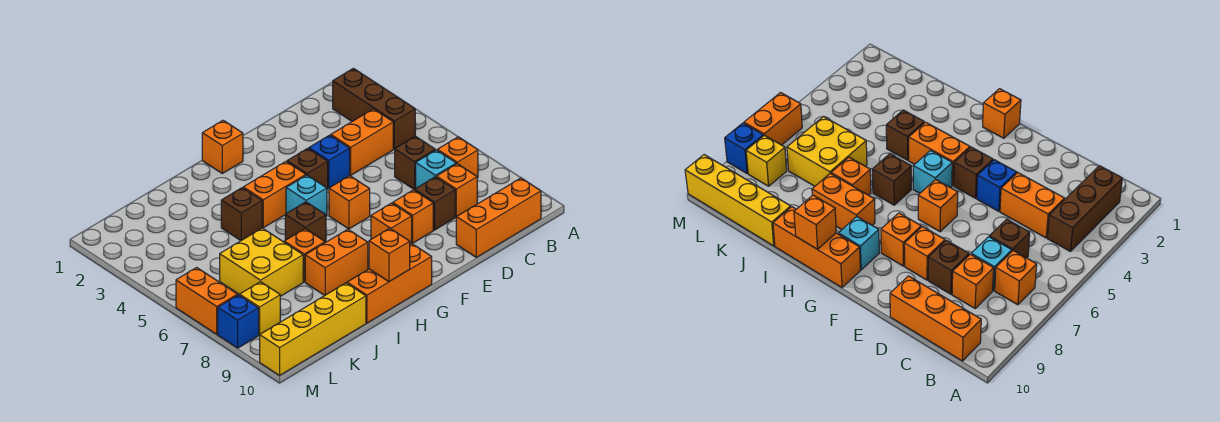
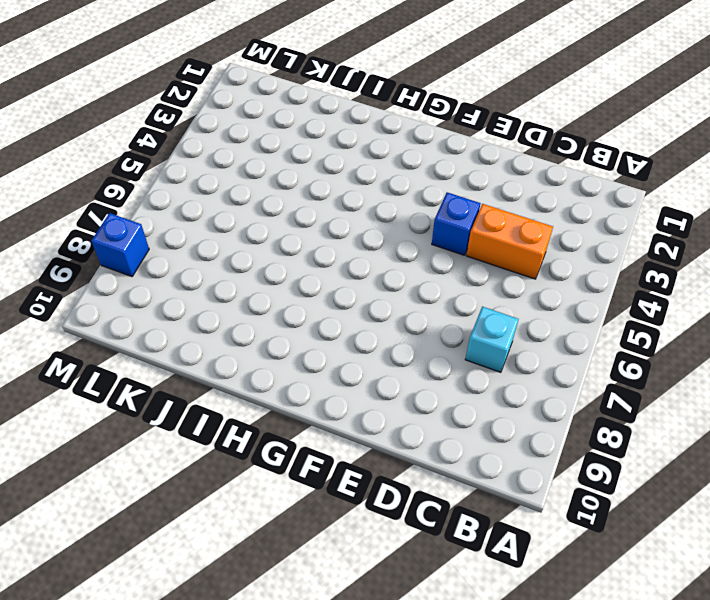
none -> brown brick B2:B4 level 1
none -> orange brick B7 level 1
none -> orange brick B10:D10 level 1

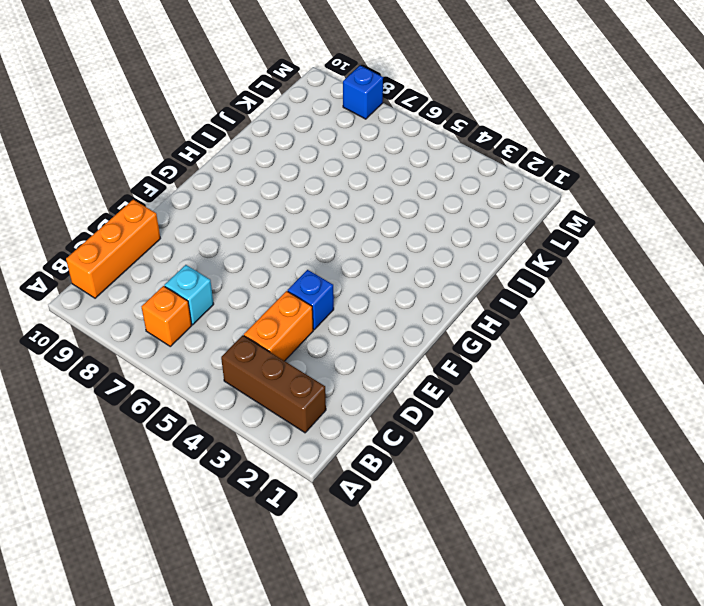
none -> brown brick C6 level 1
none -> orange brick C8 level 1
none -> brown brick D8 level 1

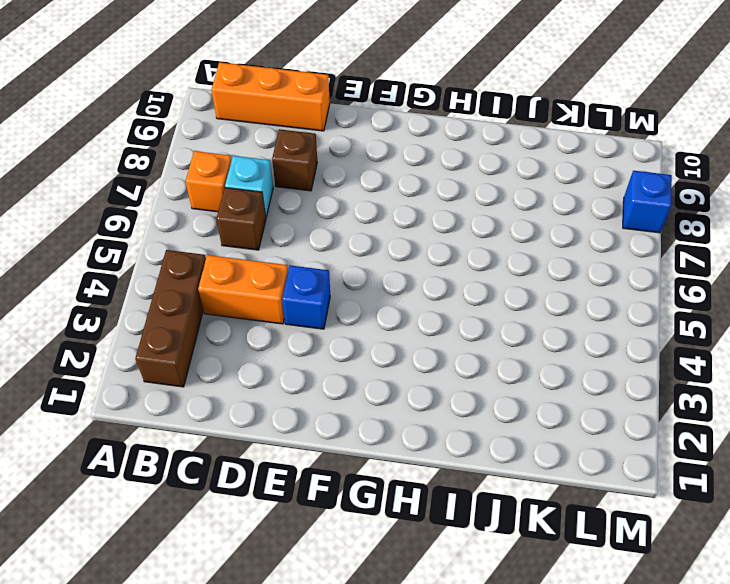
none -> orange brick C8 level 1
none -> orange brick E8 level 1
none -> brown brick F4 level 1

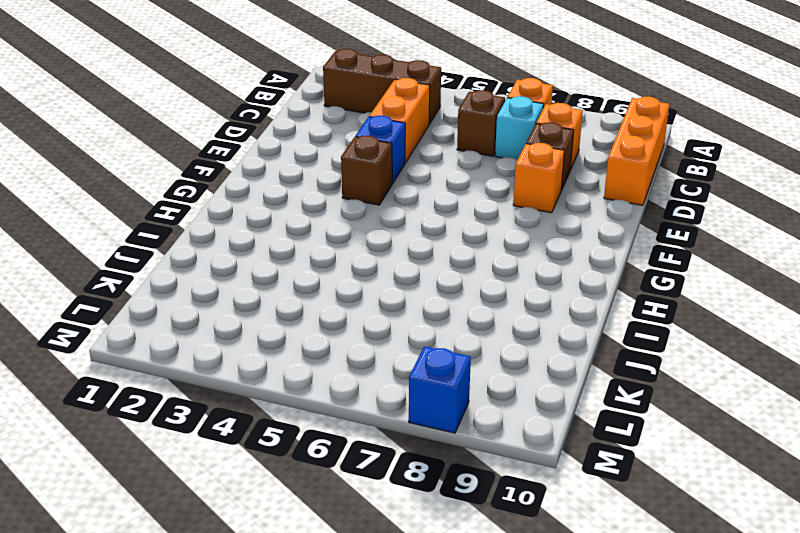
none -> orange brick F6 level 1
none -> orange brick F8 level 1
none -> orange brick G1 level 1

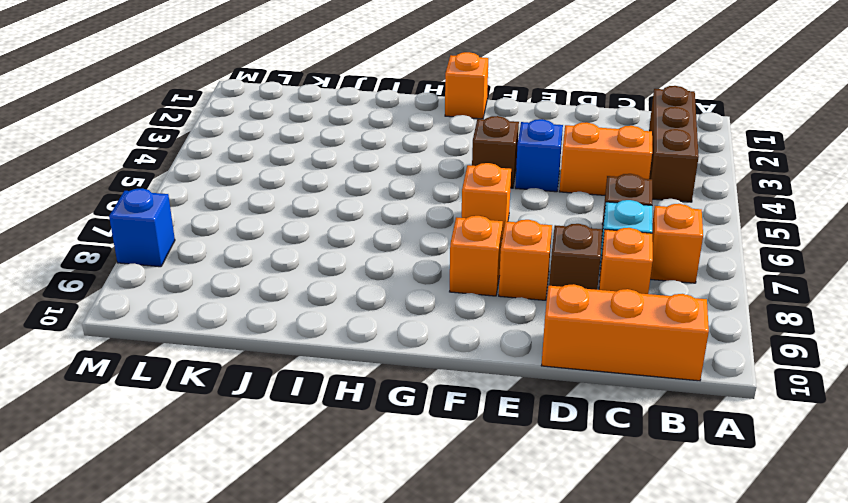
none -> orange brick G4:H4 level 1
none -> cyan brick G5 level 1
none -> cyan brick G9 level 1

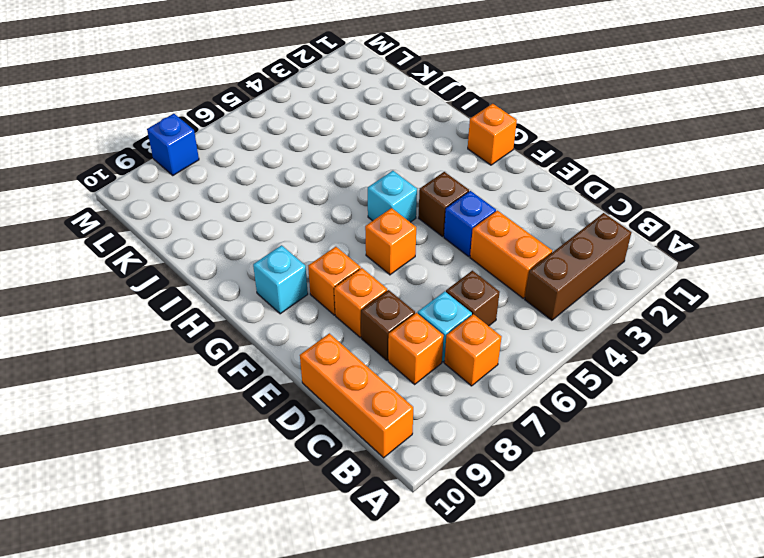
none -> orange brick G4:H4 level 1
none -> orange brick G10:I10 level 1
none -> brown brick H6 level 1

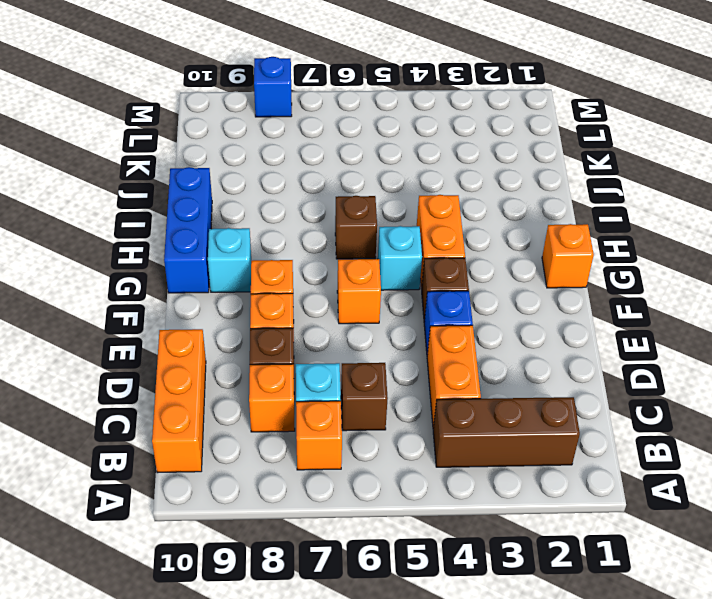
blue brick G10:I10 level 1 -> orange brick G10:I10 level 1
none -> orange brick H8:I8 level 1
none -> brown brick I4 level 1
none -> orange brick I7 level 1

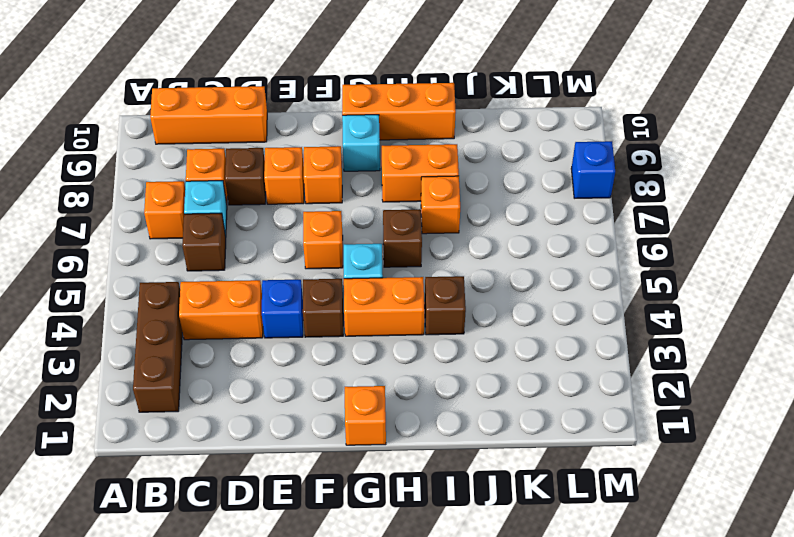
none -> yellow brick J6:K7 level 1
none -> yellow brick J10:M10 level 1
none -> yellow brick L8 level 1

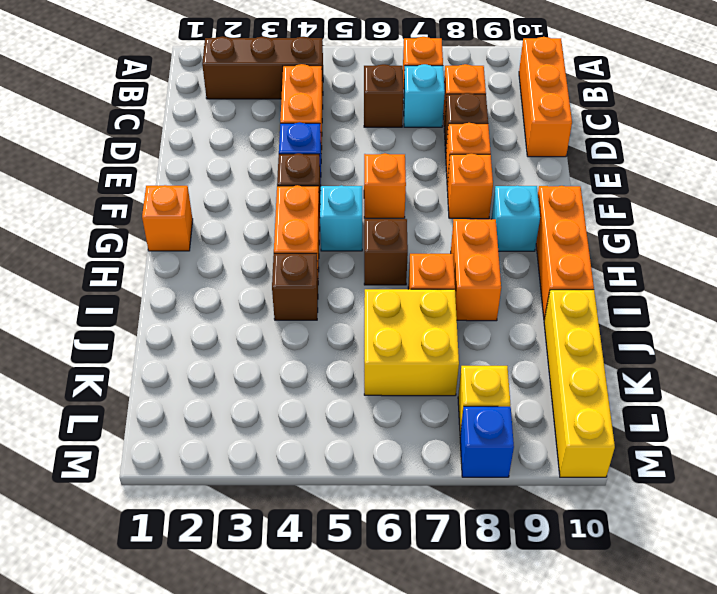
none -> orange brick M6:M7 level 1
none -> orange brick H10 level 2

